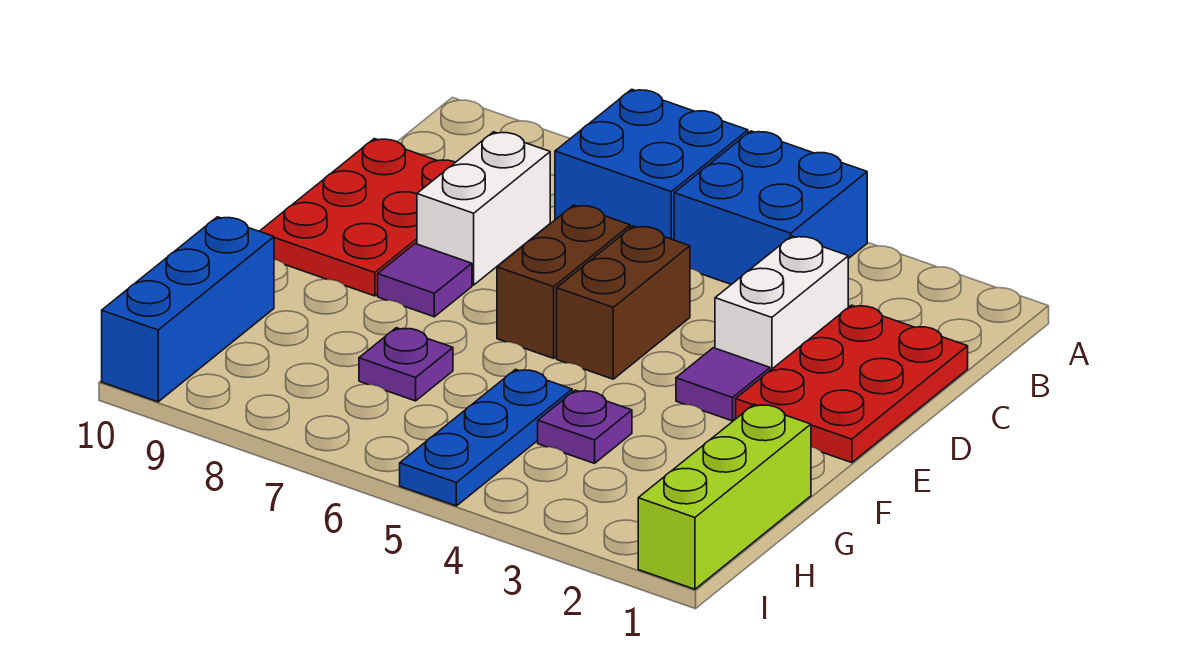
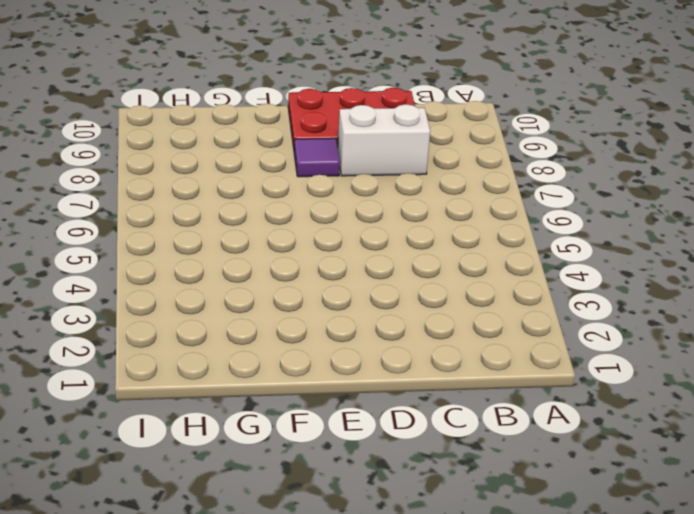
none -> blue brick A4:B5 level 1
none -> blue brick A6:B7 level 1
none -> red plate C1:E2 level 1

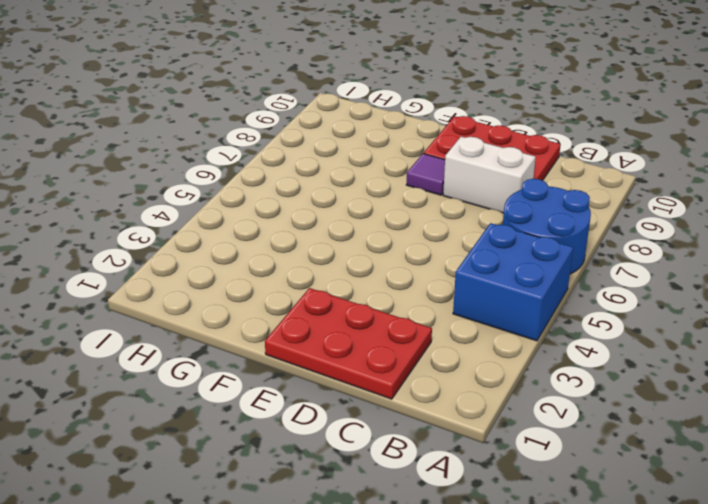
blue round brick A6:B7 level 1 -> blue brick A6:B7 level 1
none -> white brick C3:D3 level 1
none -> brown brick D5:E5 level 1
none -> brown brick D6:E6 level 1

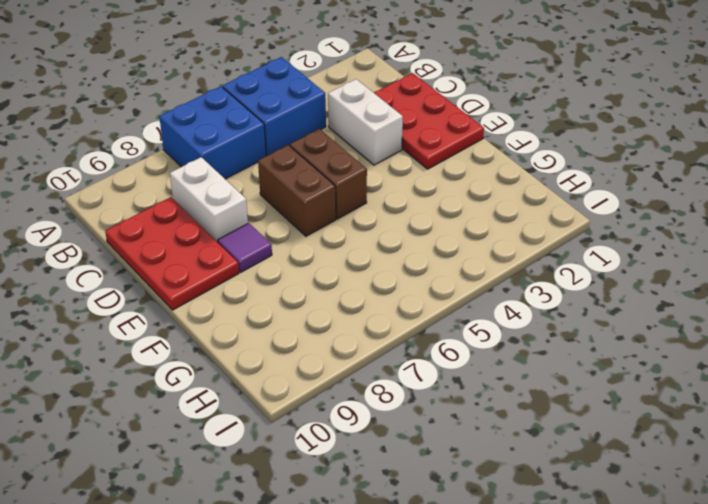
none -> purple tile E3 level 1
none -> lime brick G1:I1 level 1
none -> purple plate G4 level 1

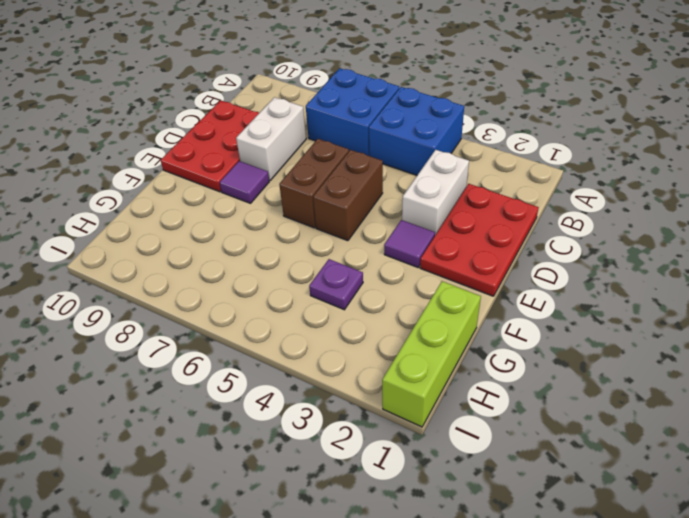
none -> blue plate G5:I5 level 1
none -> purple plate G7 level 1
none -> blue brick G10:I10 level 1

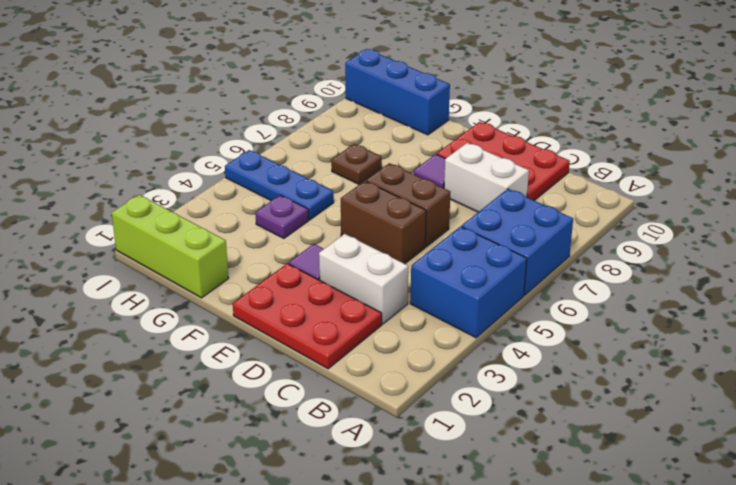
brown plate G7 level 1 -> purple plate G7 level 1

